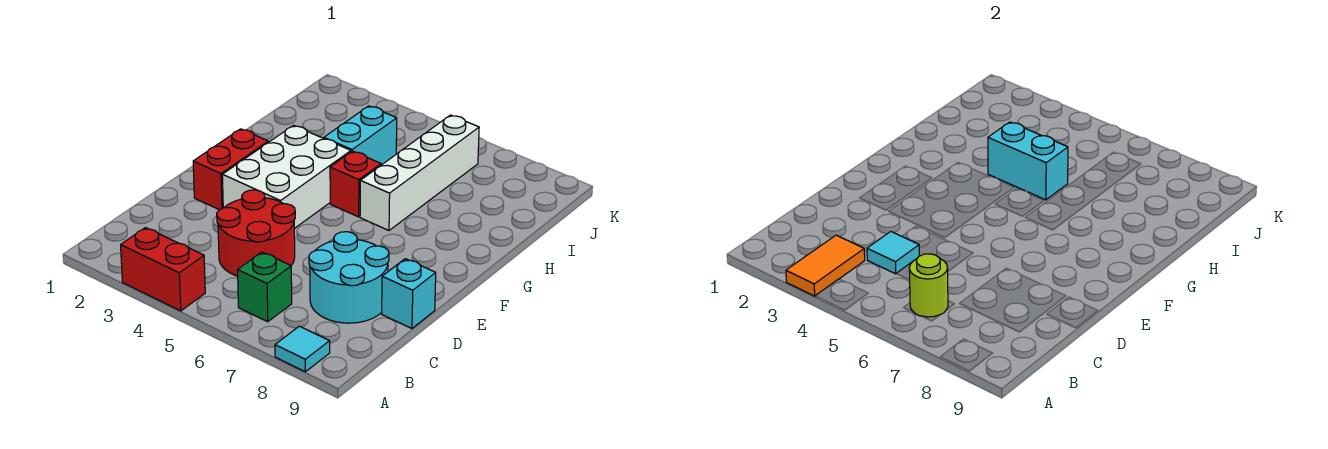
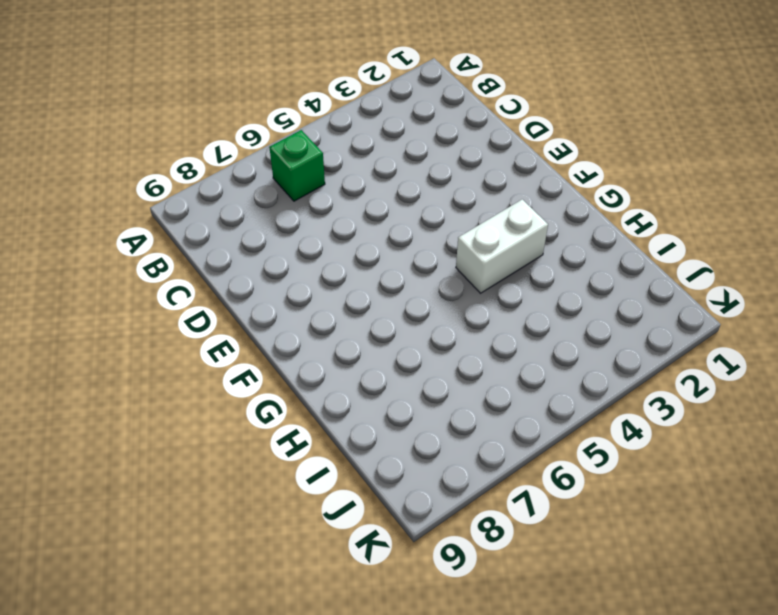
white brick G3:G4 level 1 -> white brick E3:G4 level 1
none -> red brick A3:A4 level 1
none -> cyan tile A8 level 1
none -> red round brick C4:D5 level 1

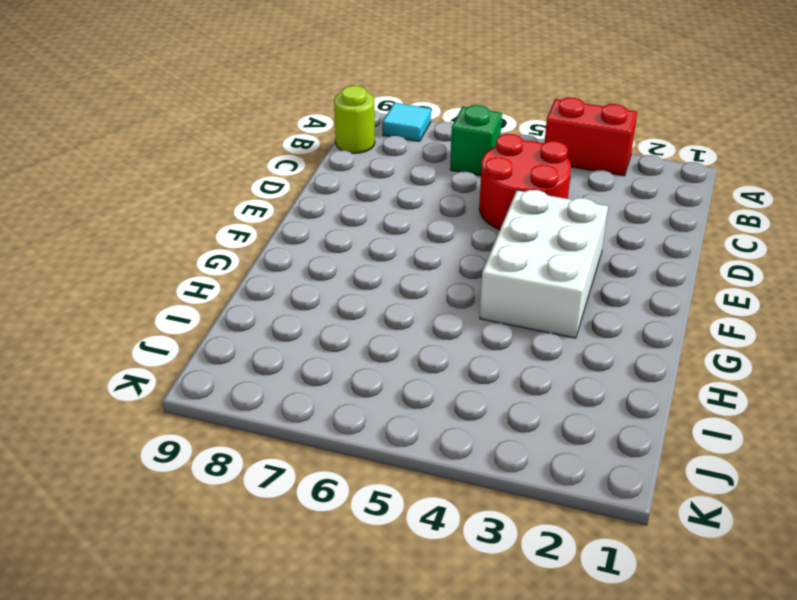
lime round brick B9 level 1 -> lime round brick B6 level 2
none -> cyan round brick C7:D8 level 1
none -> cyan brick D9 level 1
none -> red brick E2:F2 level 1

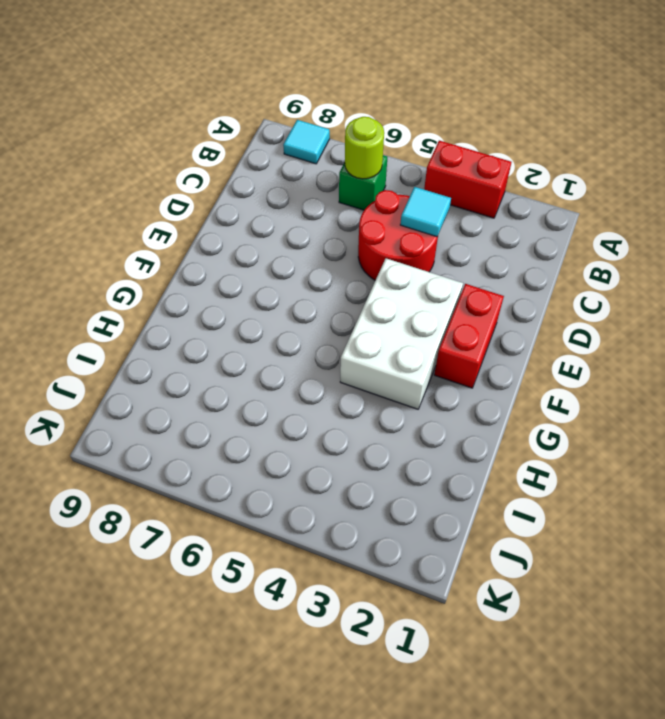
none -> cyan round brick C7:D8 level 1
none -> cyan brick D9 level 1
none -> red brick G5 level 1

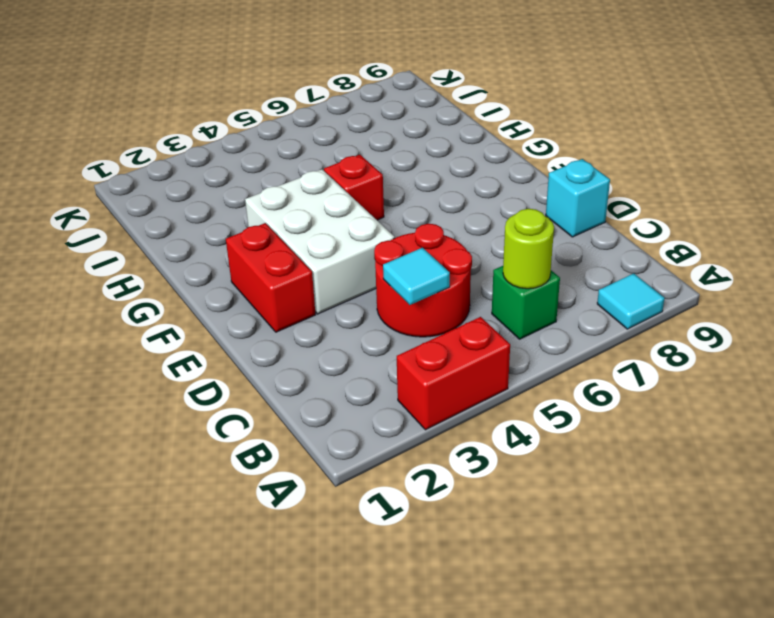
none -> cyan round brick C7:D8 level 1
none -> white brick G6:J6 level 1
none -> cyan brick H4:I4 level 1

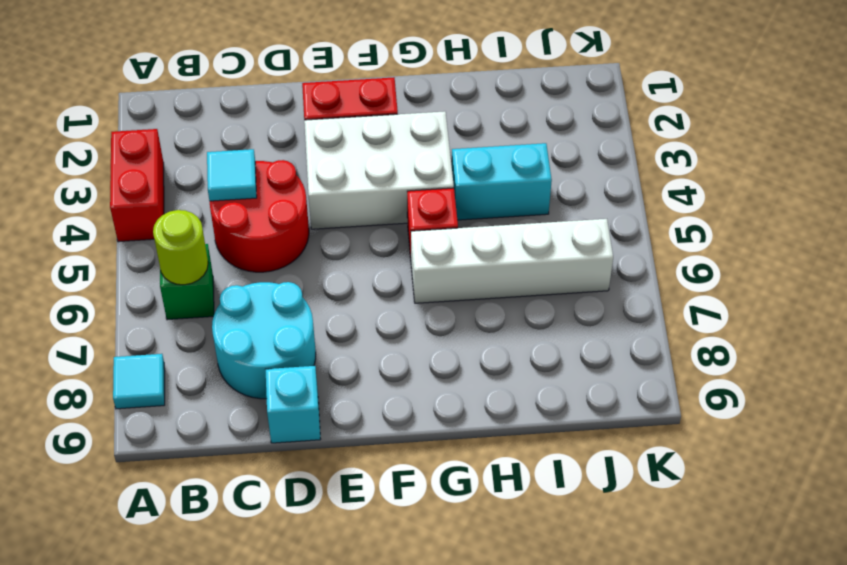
none -> orange tile A3:B3 level 2
none -> cyan brick H4:H5 level 2

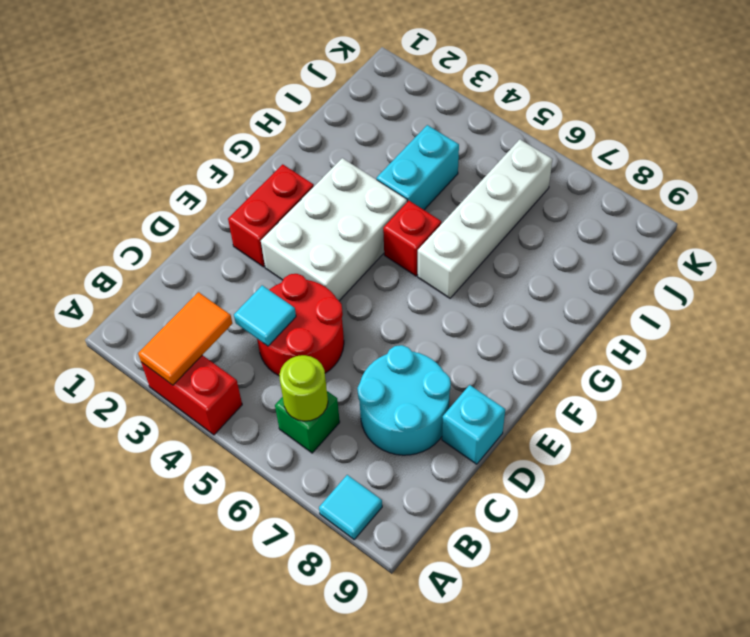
none -> cyan brick H4:H5 level 2

